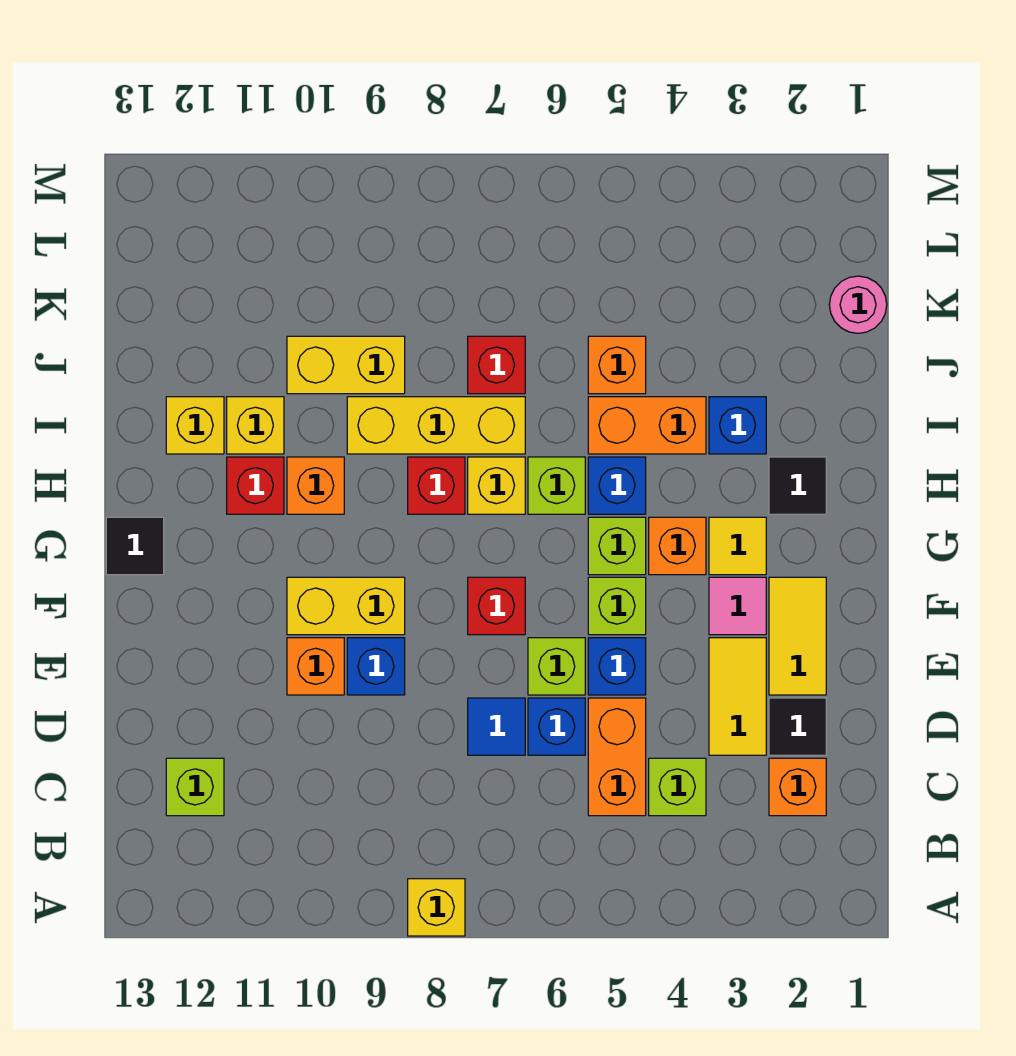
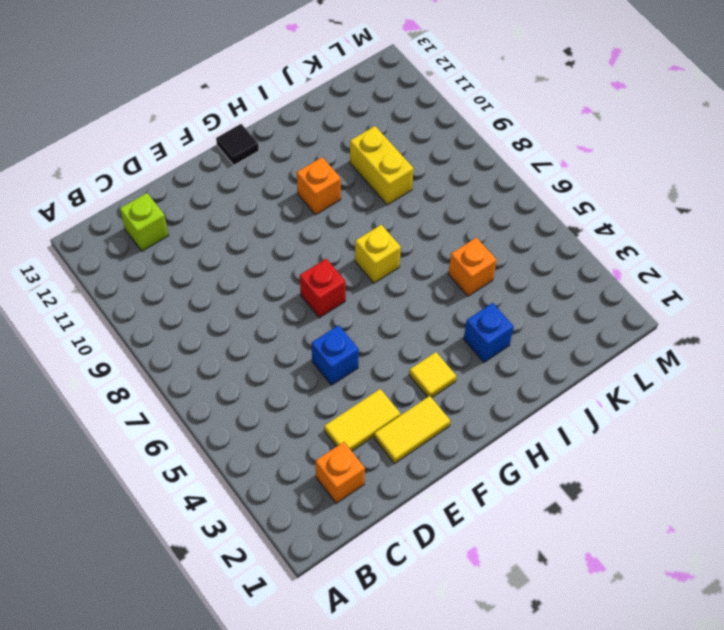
none -> yellow brick A8 level 1
none -> lime brick C4 level 1
none -> orange brick C5:D5 level 1
none -> black tile D2 level 1

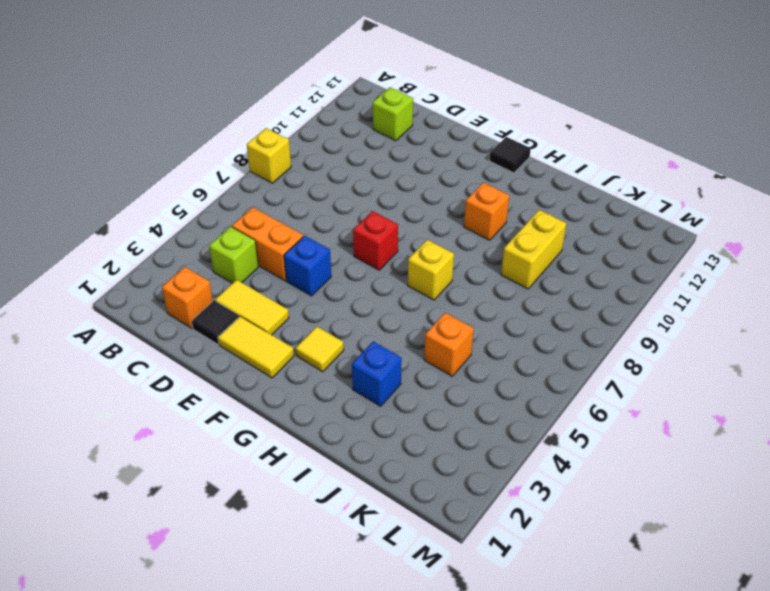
none -> blue brick D6 level 1
none -> blue tile D7 level 1
none -> lime brick E6 level 1
none -> blue brick E9 level 1

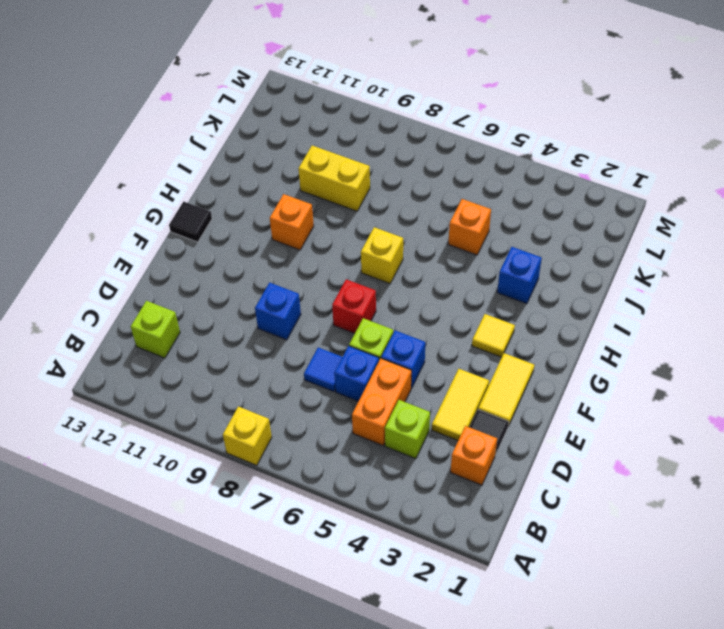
none -> orange brick E10 level 1
none -> pink tile F3 level 1
none -> lime brick F5 level 1
none -> yellow brick F9:F10 level 1

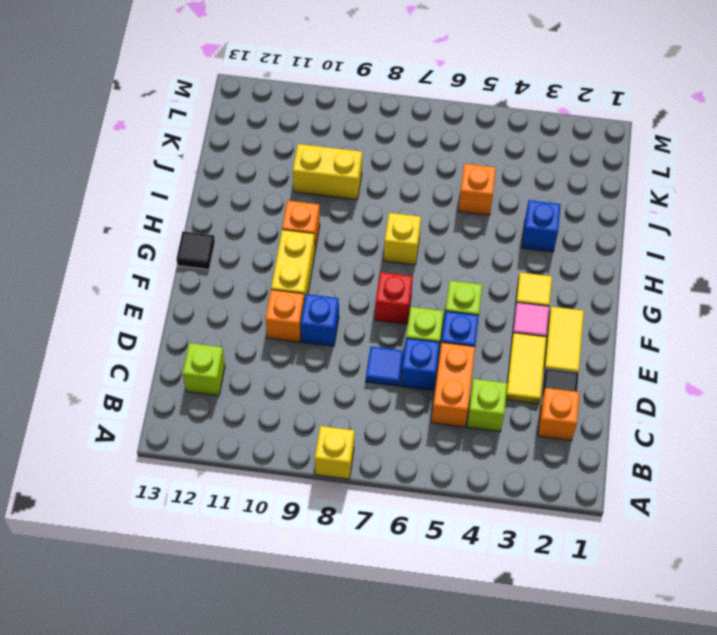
yellow brick F10:G10 level 1 -> yellow brick F9:F10 level 1
none -> orange brick G4 level 1
none -> lime brick G5 level 1
none -> black tile H2 level 1
none -> blue brick H5 level 1

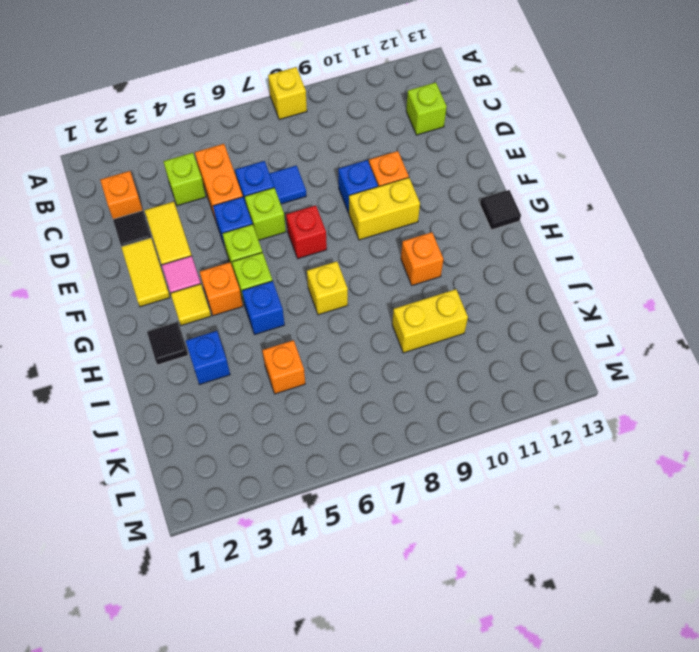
none -> lime brick H6 level 1
none -> red brick H8 level 1
none -> red brick H11 level 1
none -> orange brick I4:I5 level 1

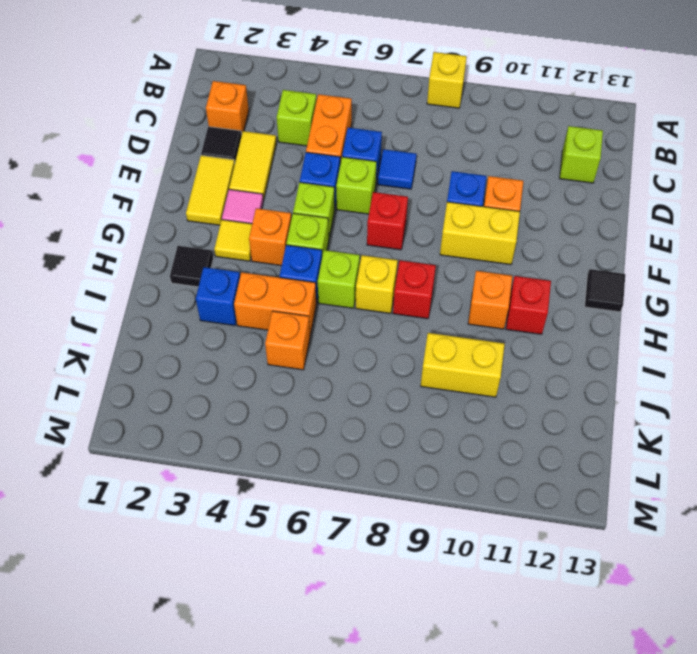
none -> yellow brick I7:I9 level 1
none -> yellow brick I11 level 1
none -> yellow brick I12 level 1
none -> red brick J7 level 1

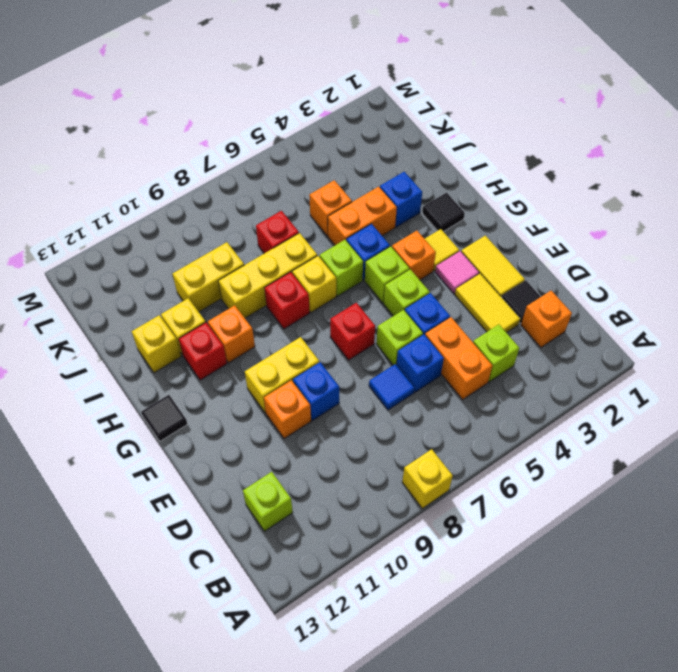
none -> pink round brick K1 level 1

